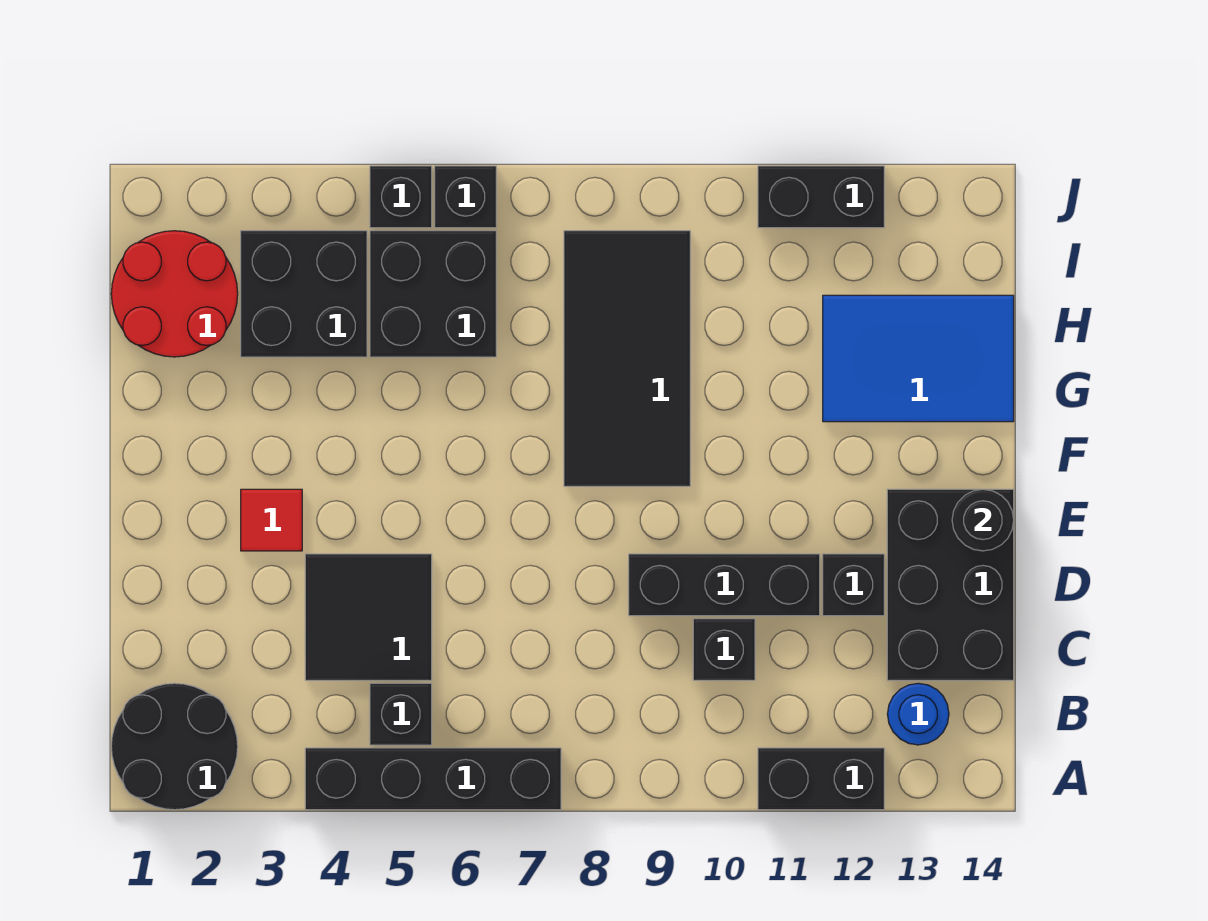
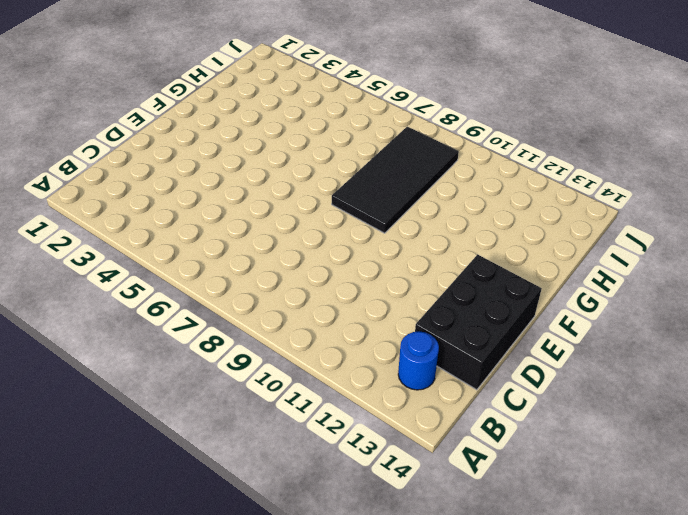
none -> black round brick A1:B2 level 1
none -> black brick A4:A7 level 1
none -> black brick A11:A12 level 1

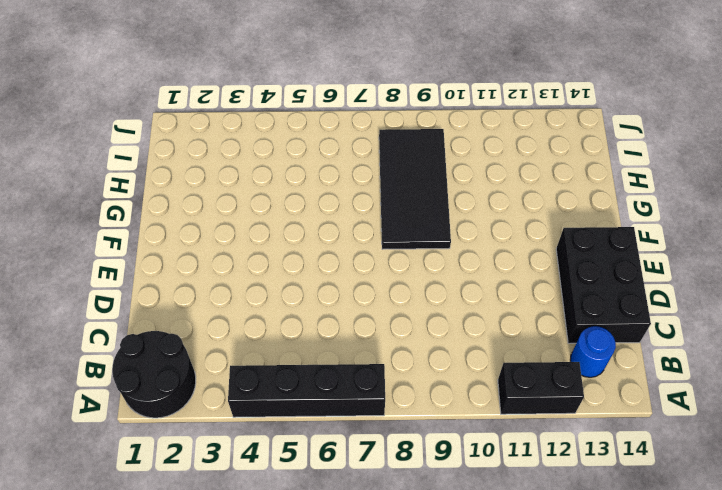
none -> black brick B5 level 1
none -> black tile C4:D5 level 1
none -> black brick C10 level 1

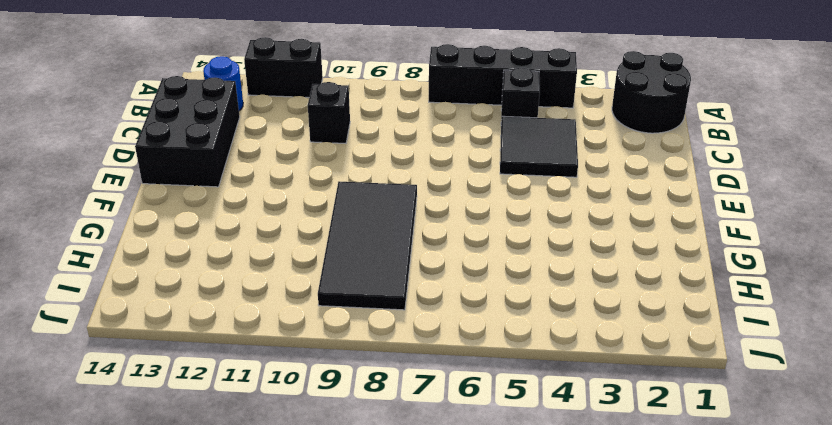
none -> black brick D9:D11 level 1
none -> black brick D12 level 1
none -> red tile E3 level 1

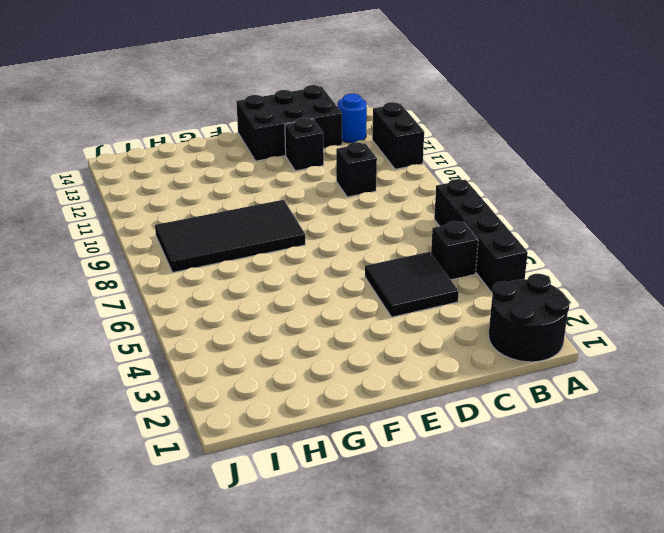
none -> black brick D9:D11 level 1
none -> red tile E3 level 1
none -> blue tile G12:H14 level 1

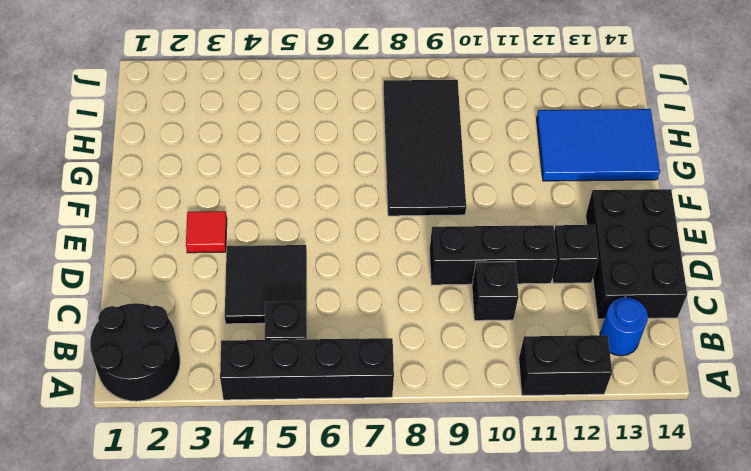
none -> red round brick H1:I2 level 1
none -> black brick H3:I4 level 1
none -> black brick H5:I6 level 1

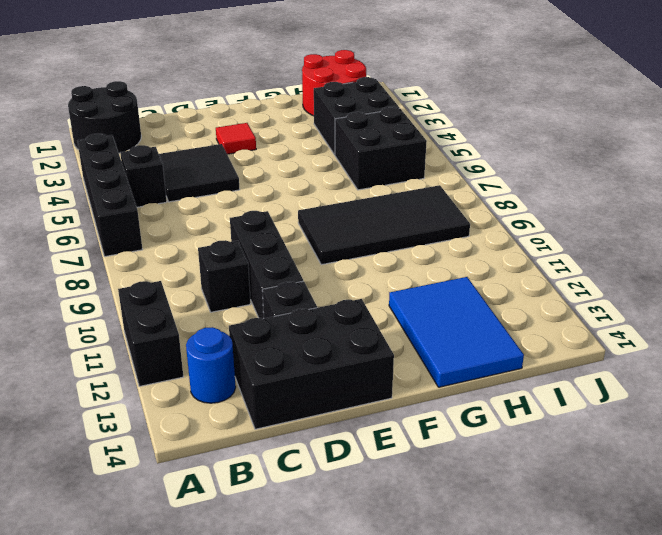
none -> black brick J5 level 1
none -> black brick J6 level 1
none -> black brick J11:J12 level 1

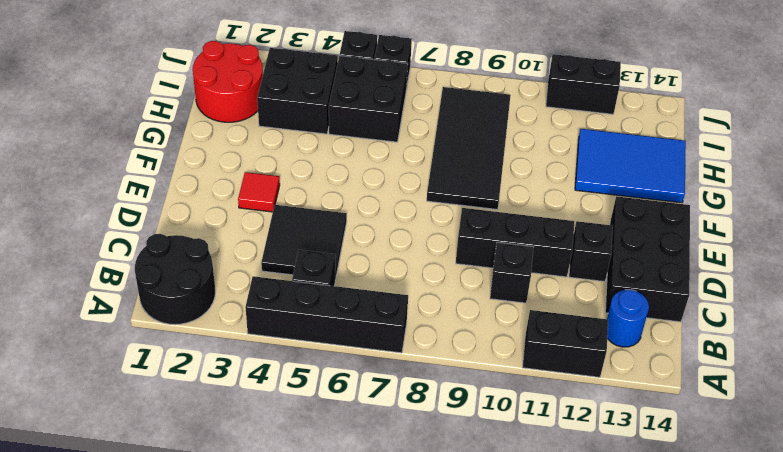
none -> black round brick E14 level 2

